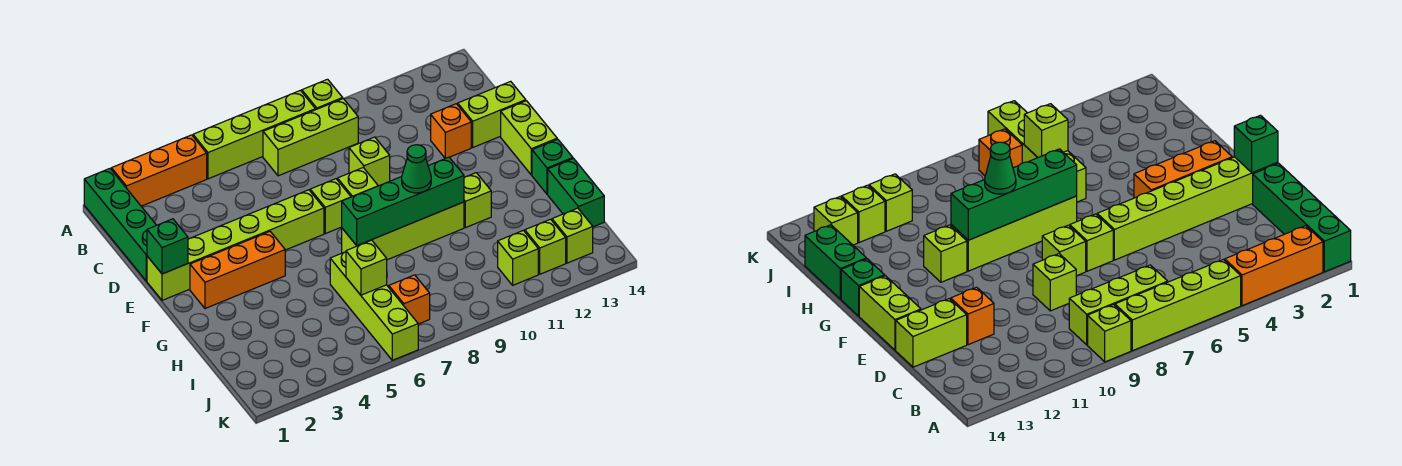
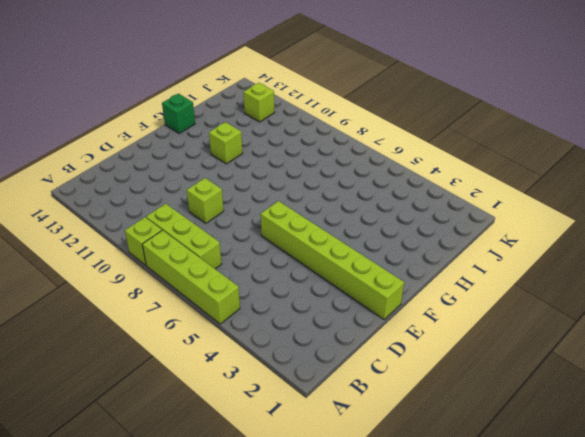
none -> green brick A1:D1 level 1
none -> orange brick A2:A4 level 1
none -> orange brick D12 level 1

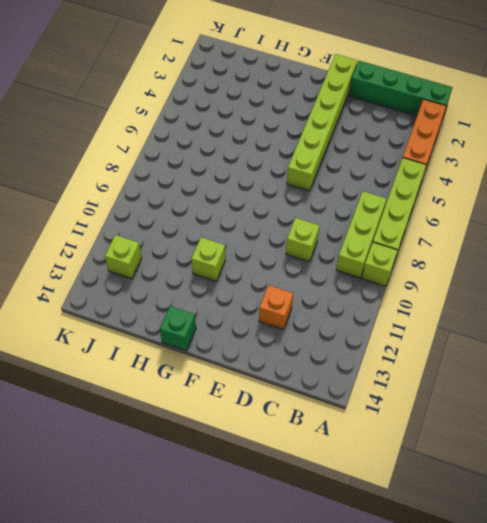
none -> lime brick D13:D14 level 1
none -> lime brick E7 level 1
none -> lime brick E8 level 1

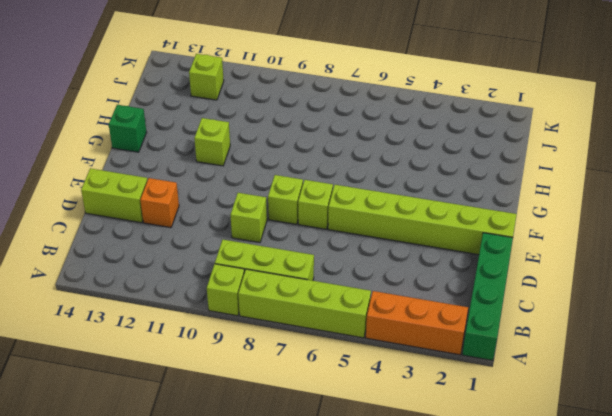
none -> lime brick E14:F14 level 1
none -> orange brick F2:F4 level 1
none -> lime brick G7:G10 level 1

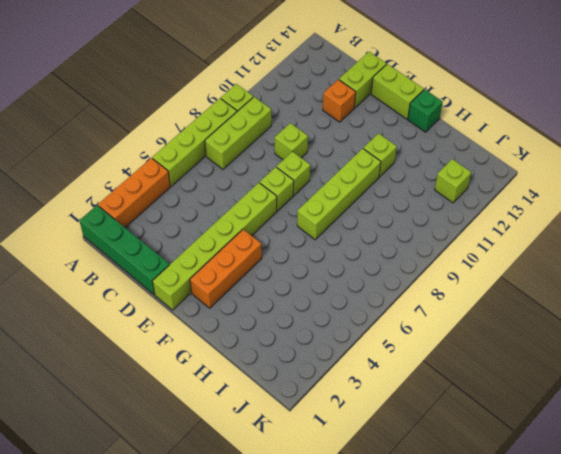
none -> lime brick H6:K6 level 1
none -> green brick H14:I14 level 1
none -> orange brick J7 level 1

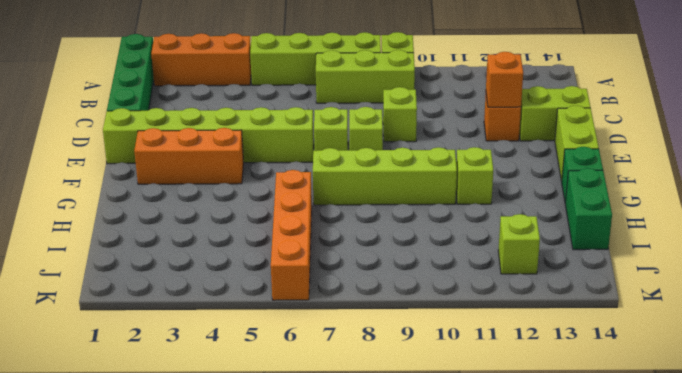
orange brick D12 level 2 -> orange brick J7 level 1
orange brick H6:K6 level 1 -> lime brick H6:K6 level 1
none -> lime brick J11 level 1
none -> lime brick J13 level 1
none -> green brick E1 level 2

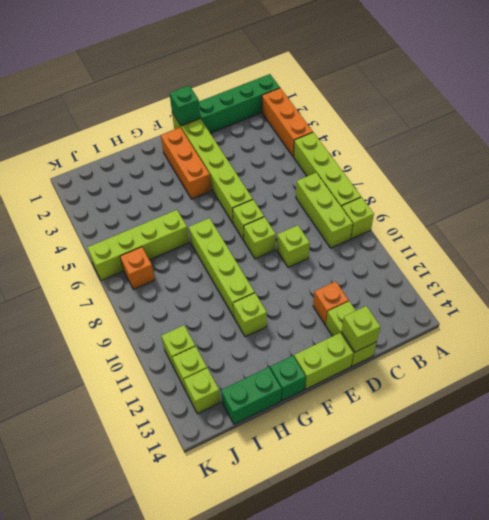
lime brick D14 level 2 -> lime brick I6 level 2
none -> green brick G7:G10 level 2
none -> green cone G9 level 3

